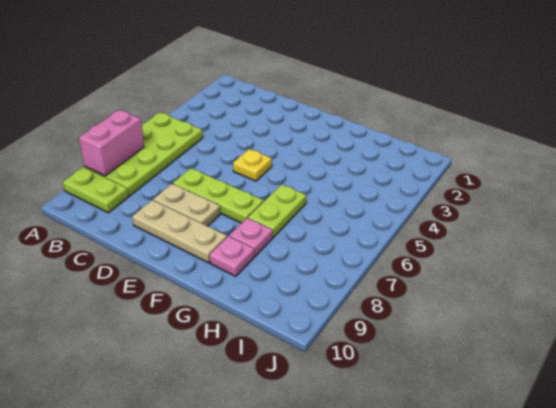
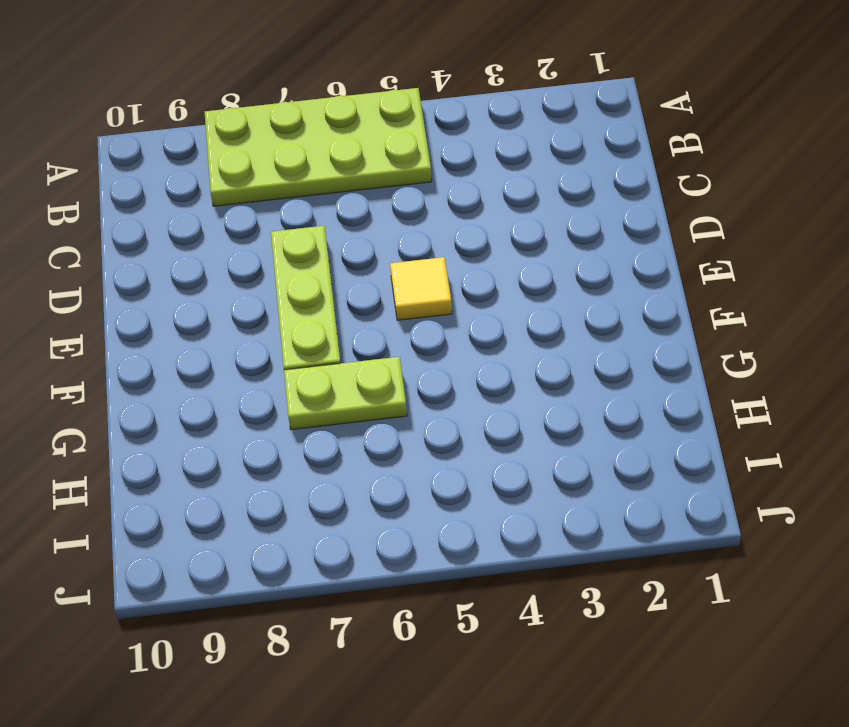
yellow tile E5 level 1 -> yellow plate E5 level 1
none -> lime plate A9:B9 level 1
none -> tan plate D8:E8 level 1

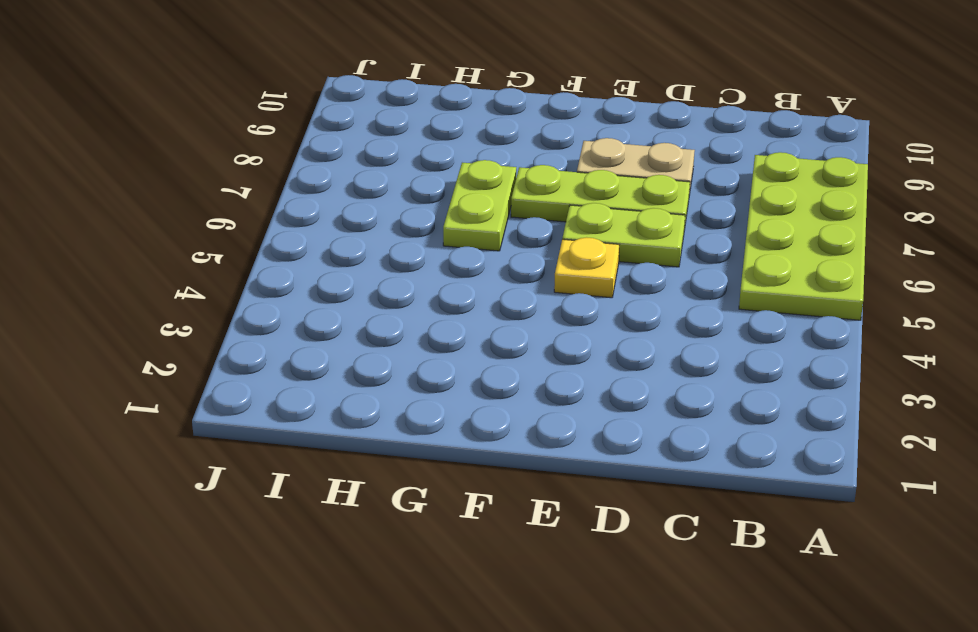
lime plate D6:E6 level 1 -> lime plate A9:B9 level 1
none -> tan plate D9:F9 level 1
none -> pink plate G8 level 1

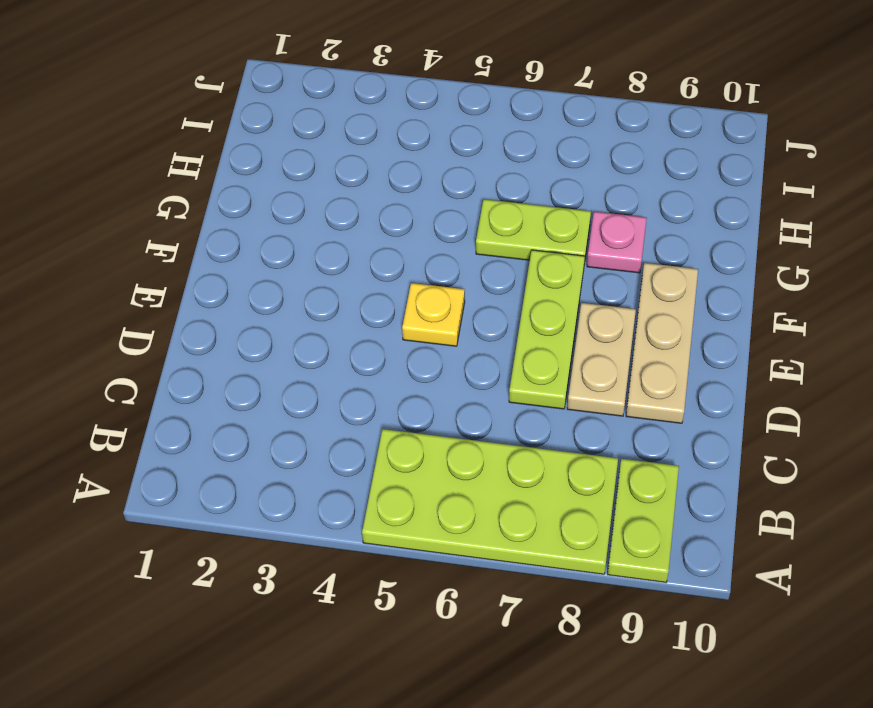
none -> pink plate G9 level 1
none -> pink brick A7:A8 level 2

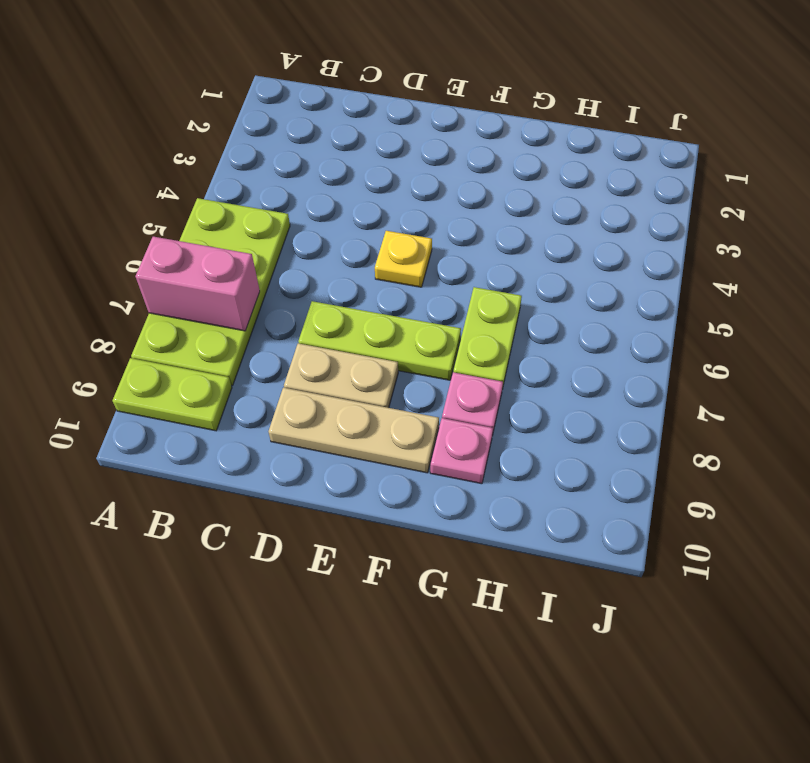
pink brick A7:B7 level 2 -> pink brick A7:A8 level 2

